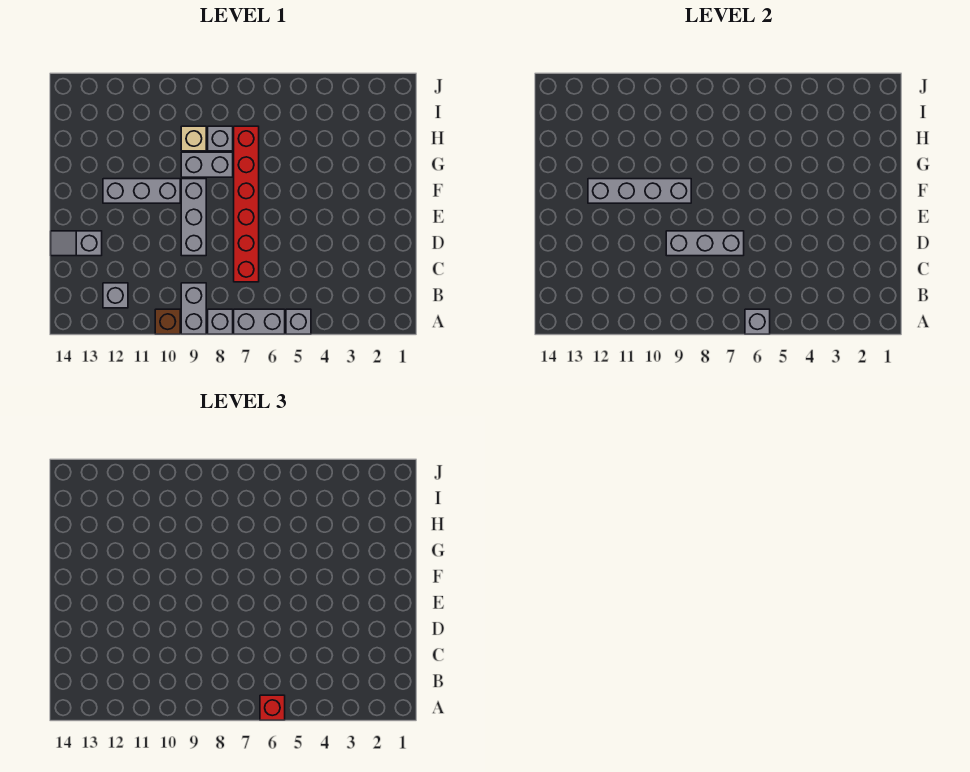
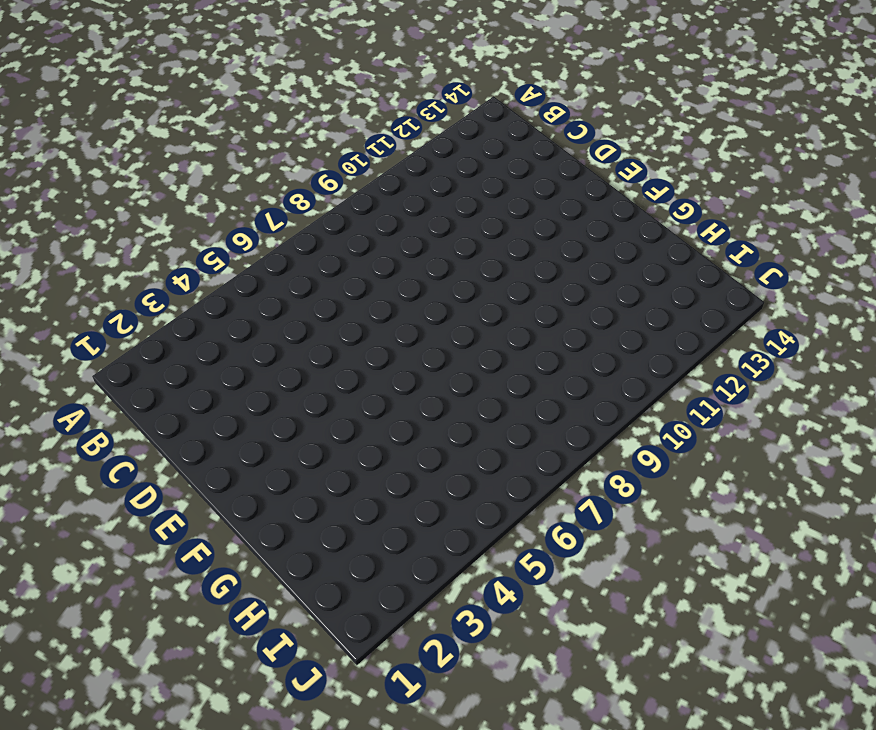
none -> grey brick A5 level 1
none -> grey brick A6:A7 level 1
none -> grey brick A8 level 1

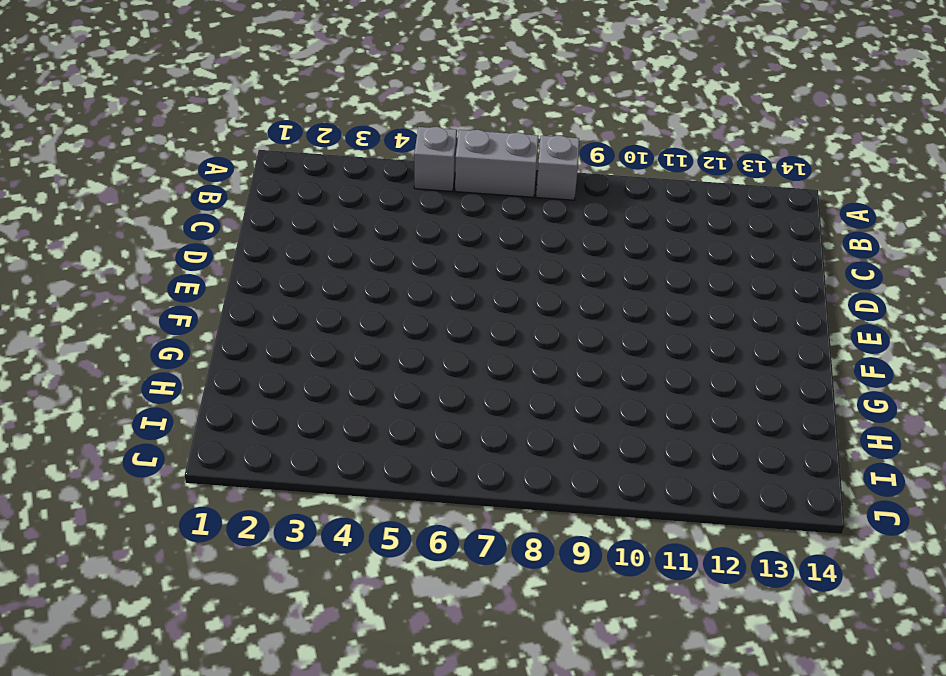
none -> grey brick A9:B9 level 1
none -> brown brick A10 level 1
none -> grey brick B12 level 1

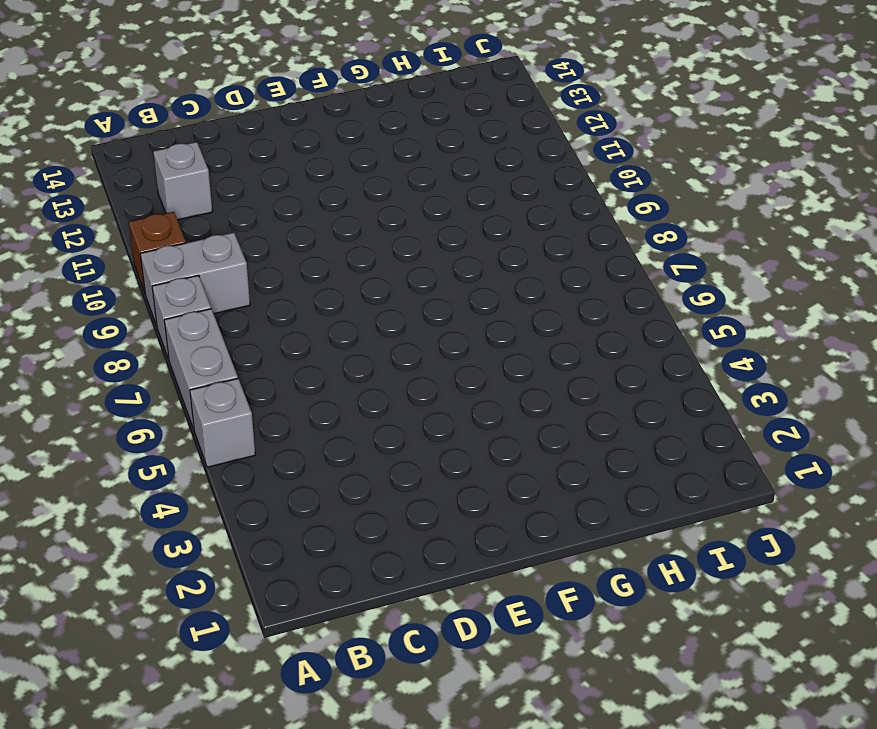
none -> red brick C7:H7 level 1
none -> grey brick D9:F9 level 1
none -> grey slope D13:D14 level 1 top 13

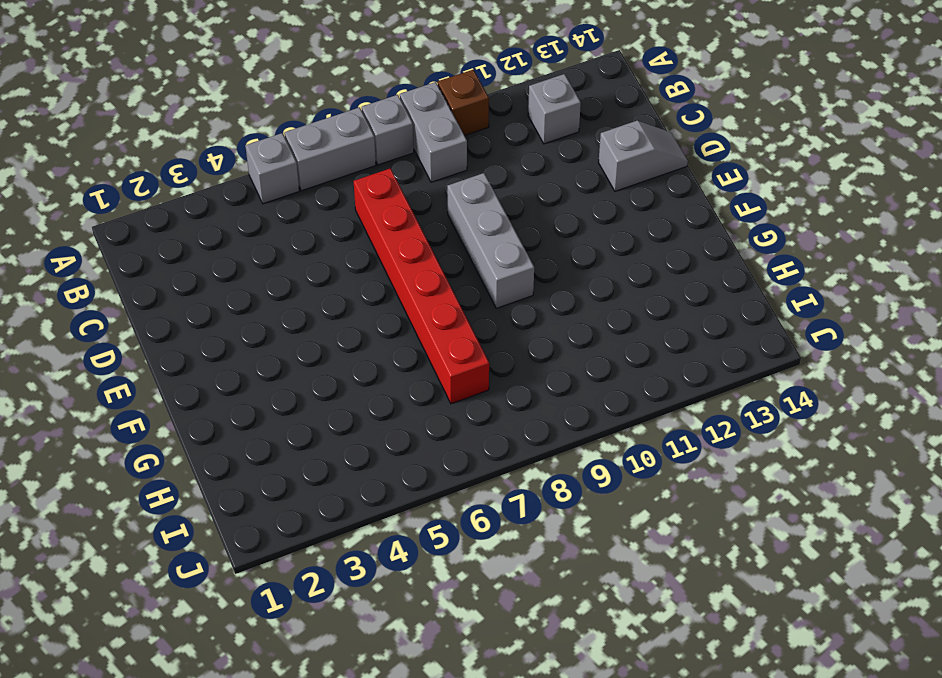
none -> grey brick F10:F12 level 1
none -> grey brick G8:G9 level 1
none -> grey brick H8 level 1

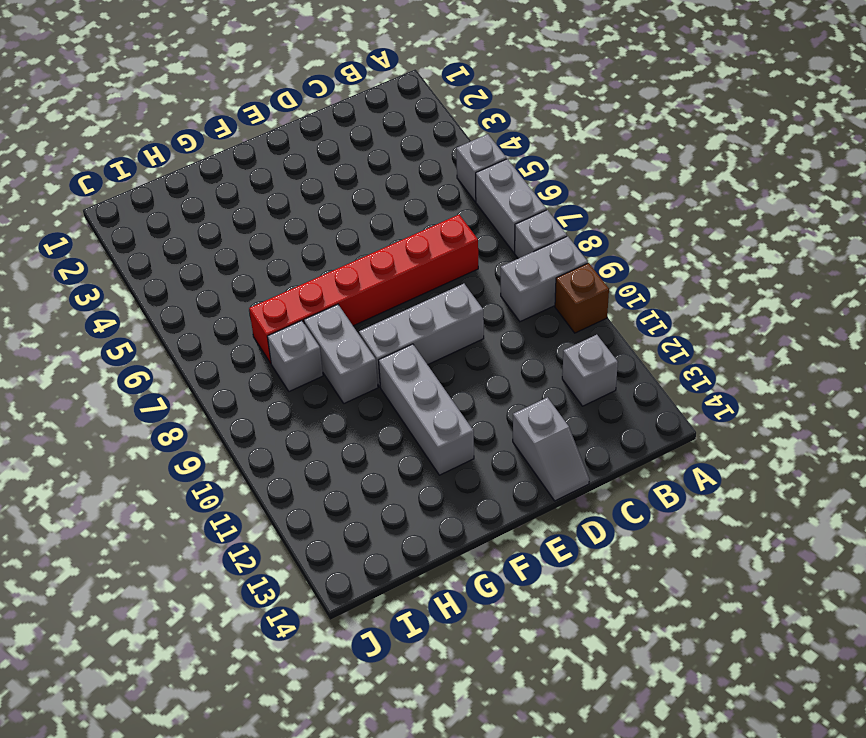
none -> tan brick H9 level 1
none -> grey brick A6 level 2
none -> grey brick D7:D9 level 2

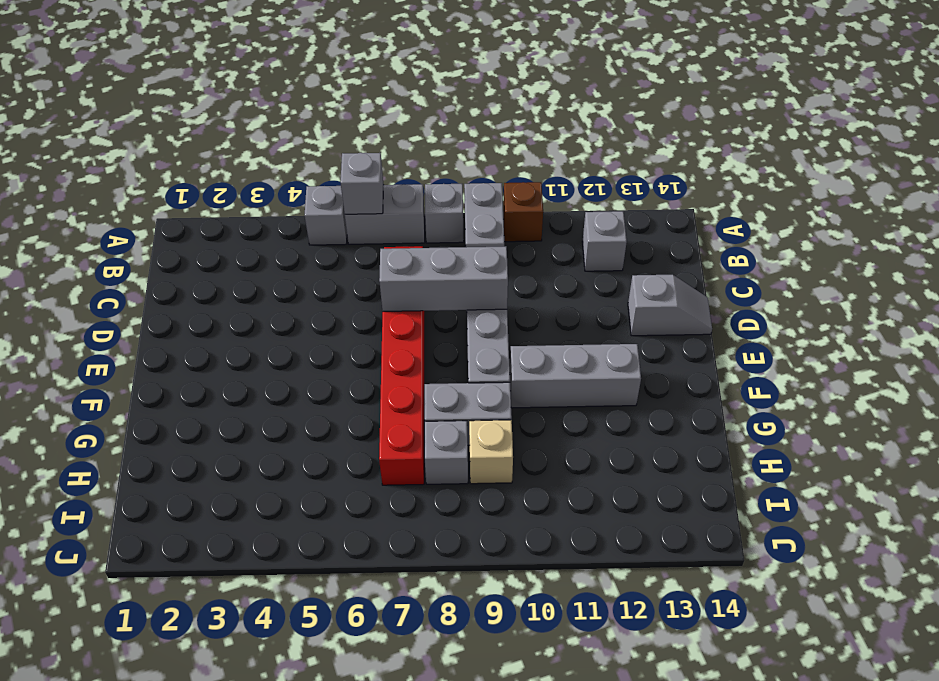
none -> grey brick F9:F12 level 2
none -> red brick A6 level 3

